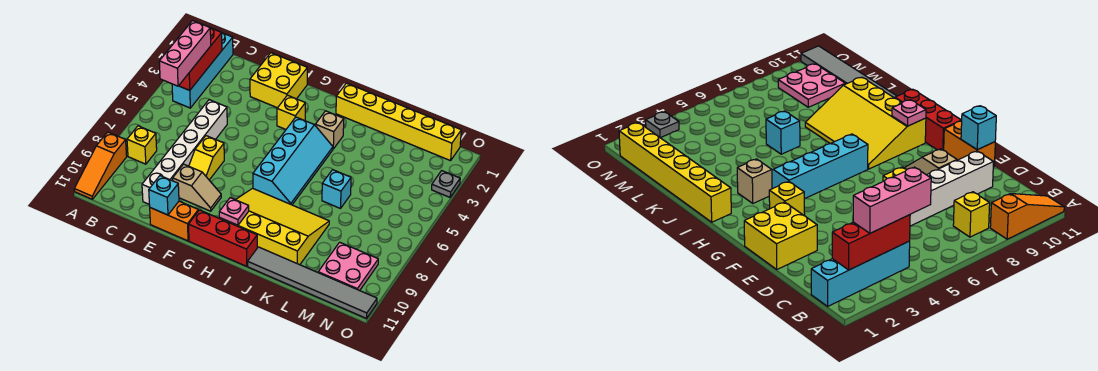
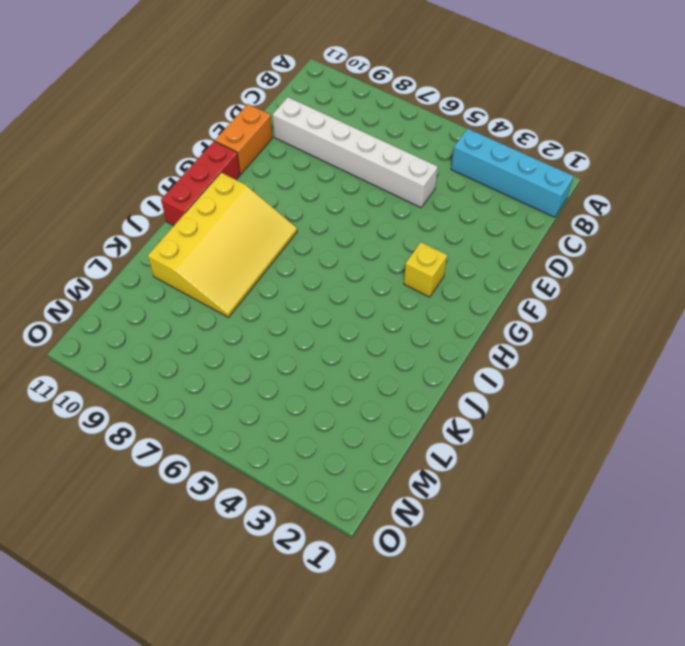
none -> orange slope A9:A11 level 1 top 9
none -> yellow brick B8 level 1
none -> yellow brick E1:F2 level 1

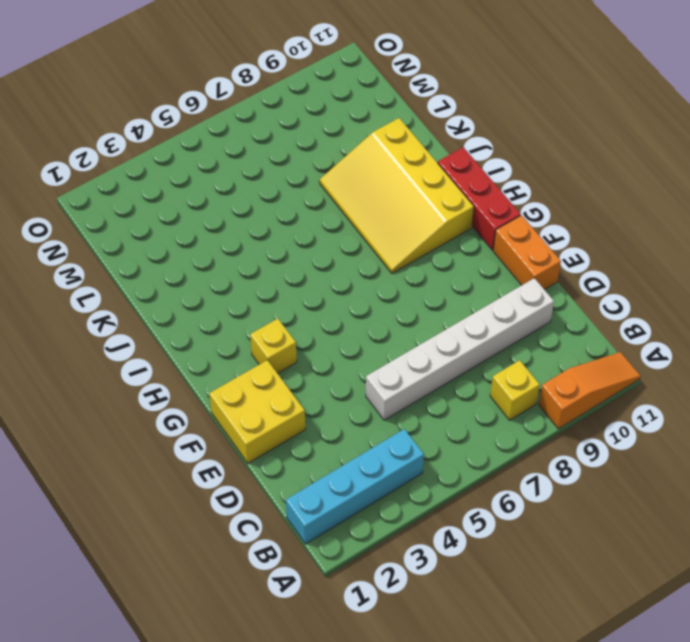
none -> yellow slope E7:E8 level 1 top 7
none -> tan slope E9:F9 level 1 top E
none -> cyan slope H4:I7 level 1 top H

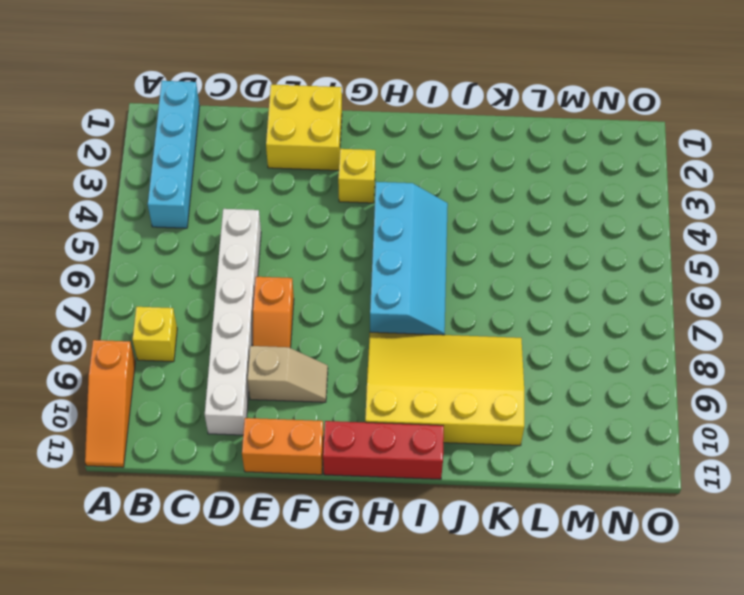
orange slope E7:E8 level 1 top 7 -> yellow slope E7:E8 level 1 top 7
none -> yellow brick I1:N1 level 1
none -> tan brick I3 level 1
none -> grey tile J11:O11 level 1

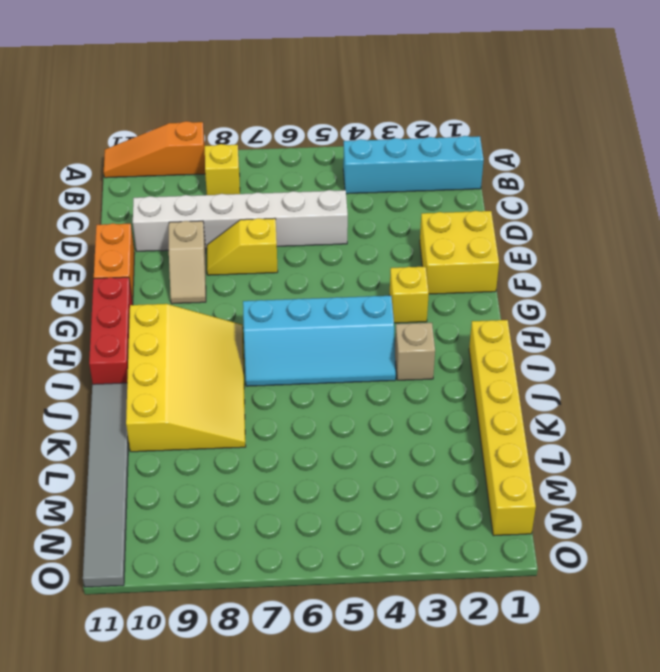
none -> cyan brick K6 level 1
none -> pink plate M9:N10 level 1
none -> grey plate O3 level 1

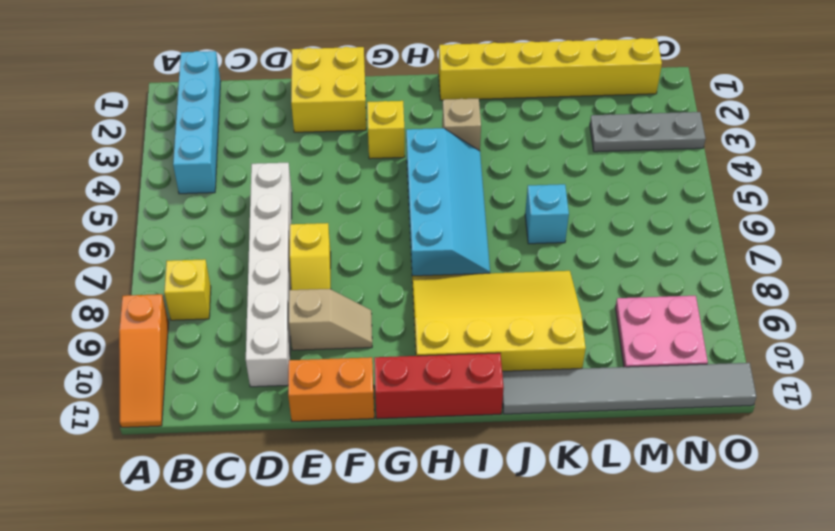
grey plate M3:O3 level 1 -> grey plate O3 level 1
none -> red brick B2:B4 level 2
none -> cyan brick E11 level 2
none -> pink plate H10 level 2

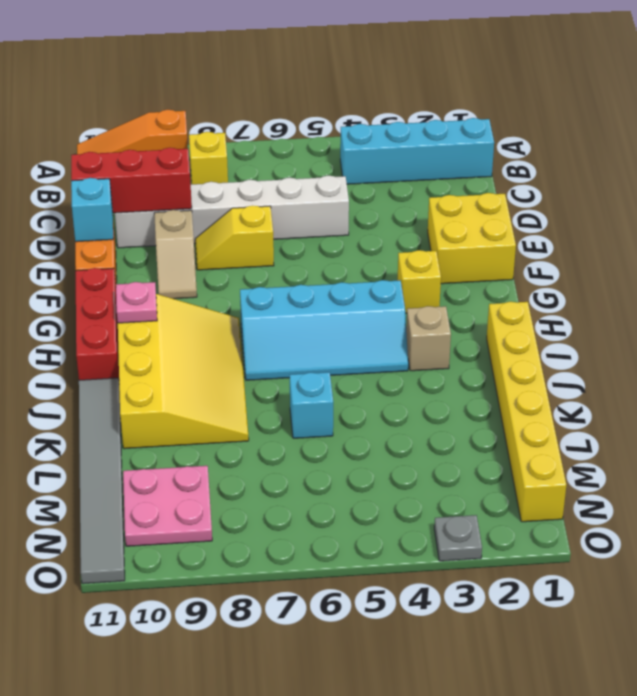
red brick D9:D11 level 2 -> red brick B2:B4 level 2
none -> pink brick B3:B5 level 3

